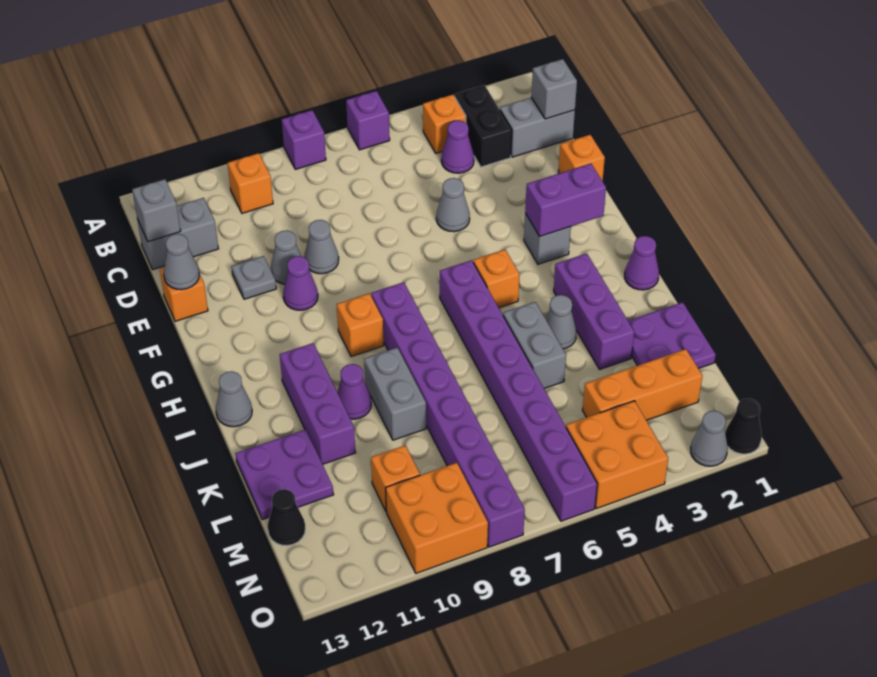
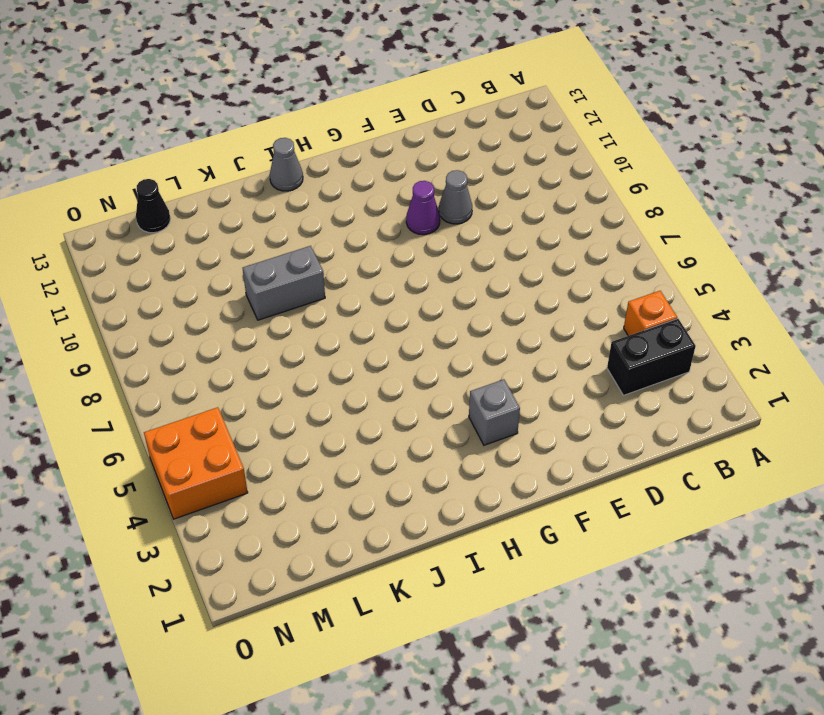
none -> purple brick A6 level 1
none -> purple brick A8 level 1
none -> orange brick B10 level 1
none -> grey brick C1:C2 level 1

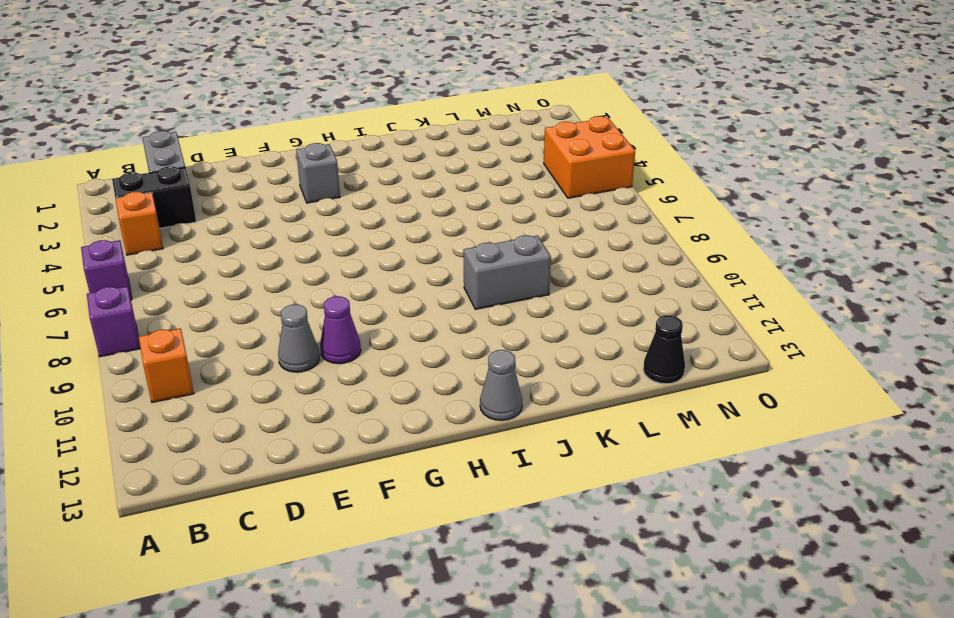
none -> purple cone C4 level 1
none -> grey brick C12:C13 level 1
none -> orange brick E1 level 1
none -> grey cone E5 level 1

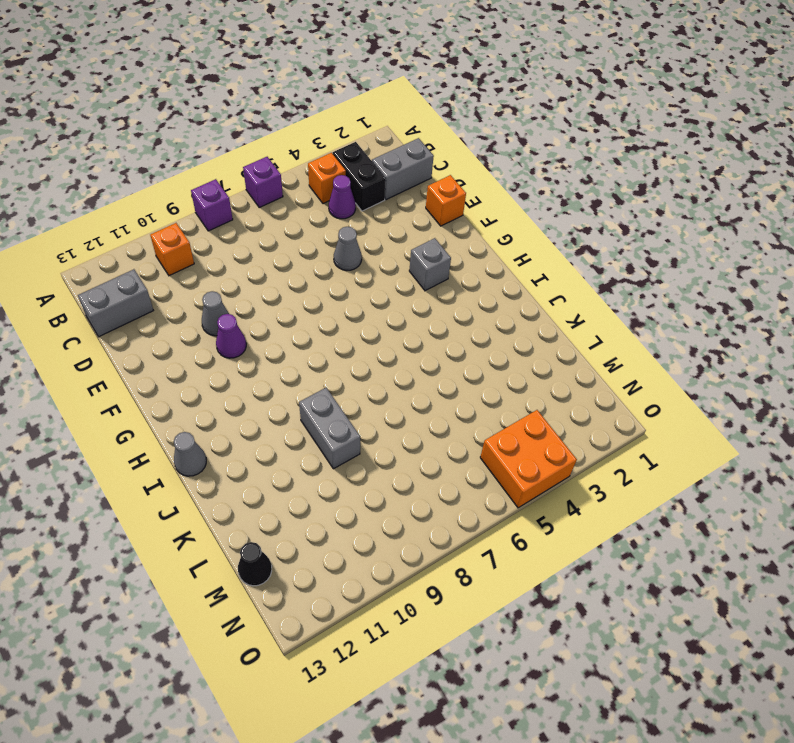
none -> grey cone E9 level 1
none -> grey plate E11 level 1
none -> orange brick E13 level 1
none -> orange brick H5 level 1

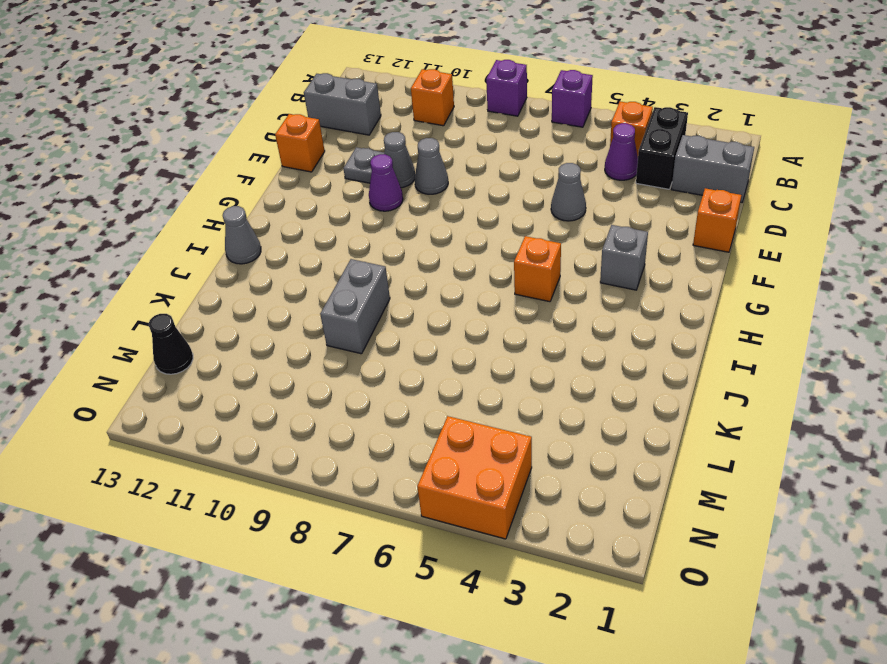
none -> purple brick H6:O6 level 1
none -> purple brick H8:O8 level 1
none -> orange brick H9 level 1
none -> purple cone I1 level 1

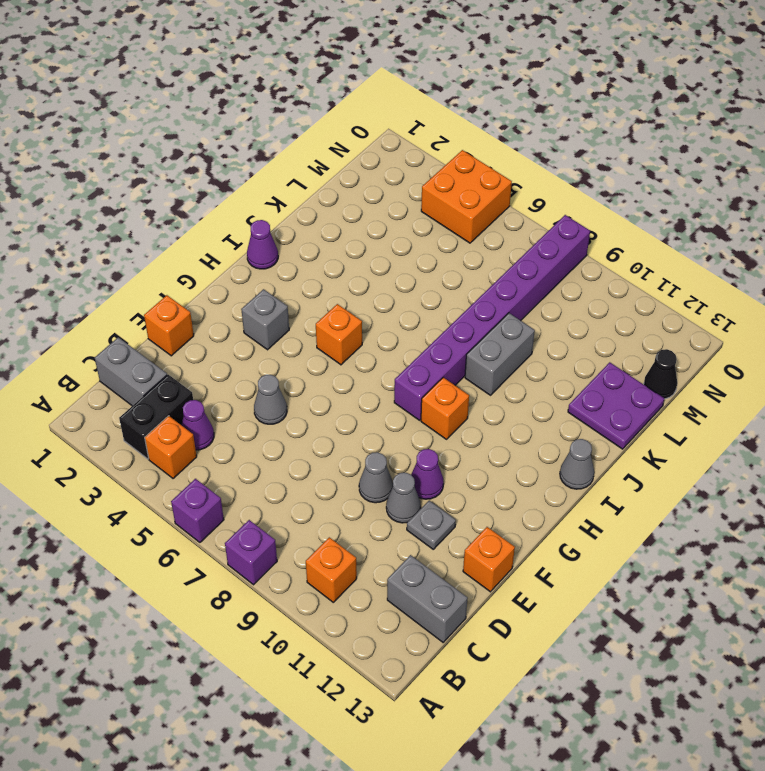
none -> purple brick H6:O6 level 1
none -> purple brick I3:K3 level 1
none -> purple brick I11:K11 level 1
none -> grey cone J4 level 1

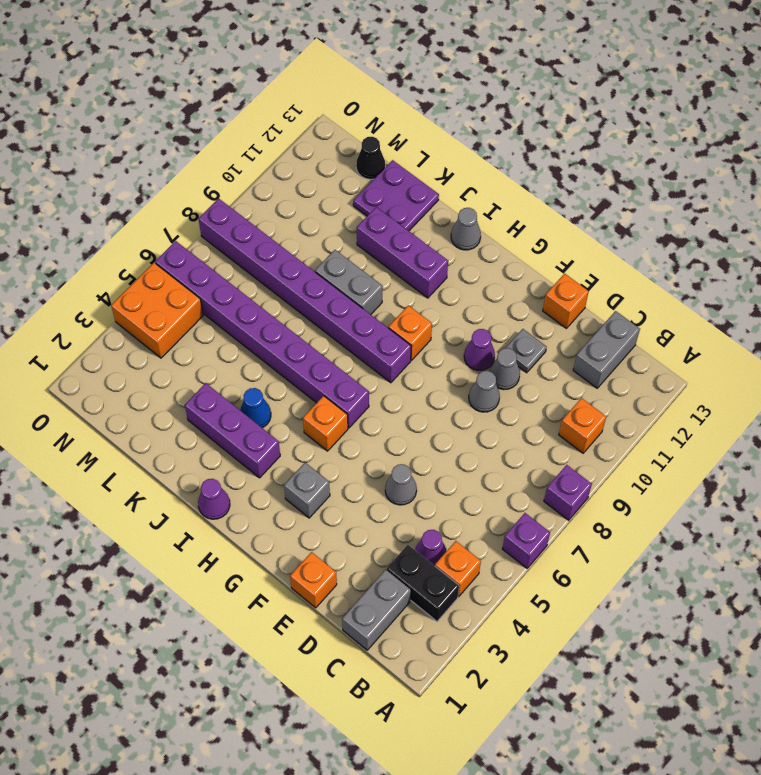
blue cone J4 level 1 -> grey cone J4 level 1
none -> grey brick J5:K5 level 1
none -> purple cone J10 level 1
none -> purple plate K1:L2 level 1
none -> orange brick M2:M4 level 1

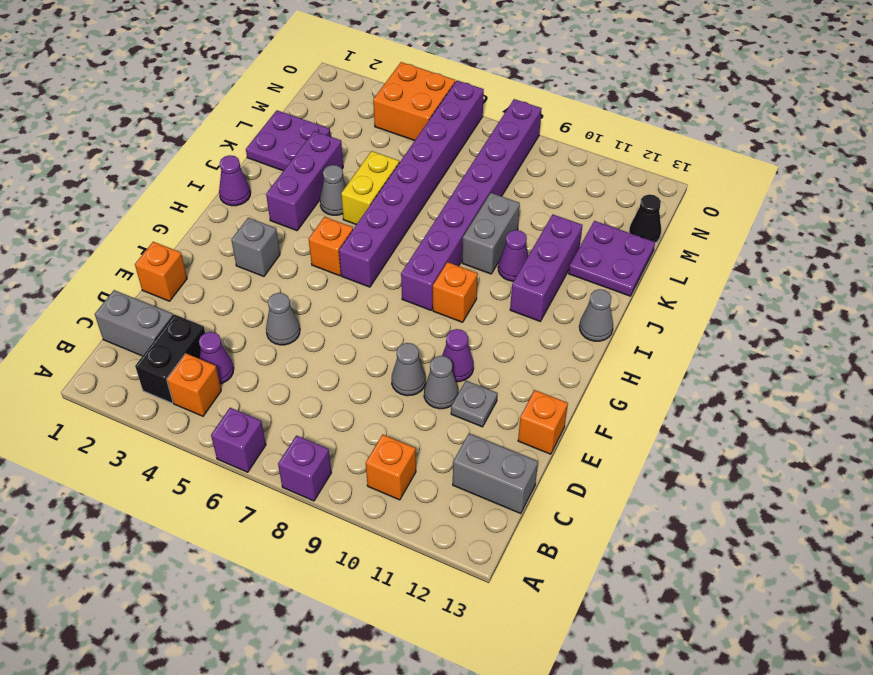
yellow brick J5:K5 level 1 -> grey brick J5:K5 level 1
none -> orange brick M2:M4 level 1
none -> orange brick M10 level 1
none -> orange brick N9:O10 level 1
none -> black cone O1 level 1

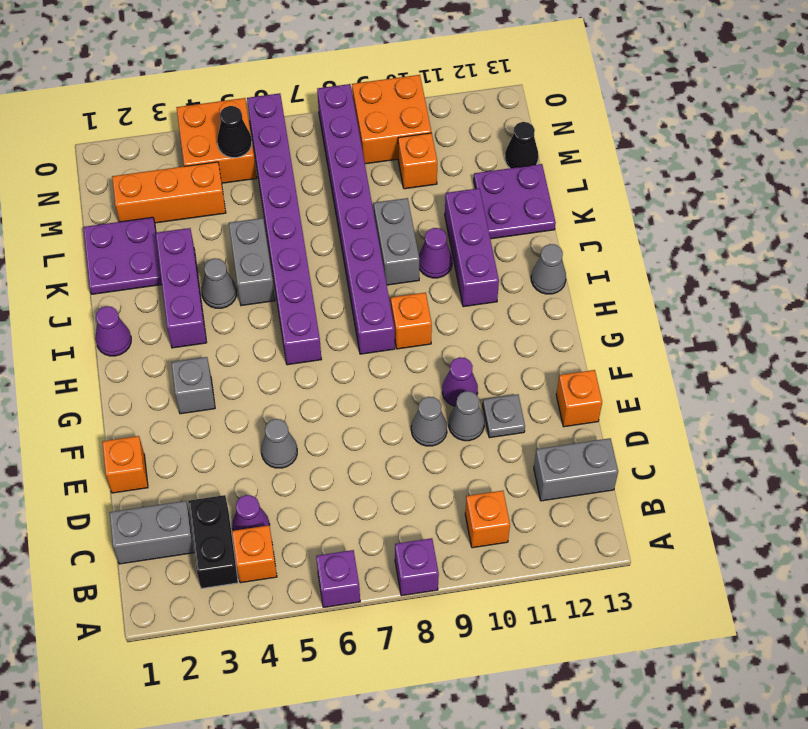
black cone N5 level 2 -> black cone O1 level 1
none -> orange brick H5 level 1
none -> grey cone O2 level 1
none -> grey brick C1 level 2
none -> grey brick C13 level 2

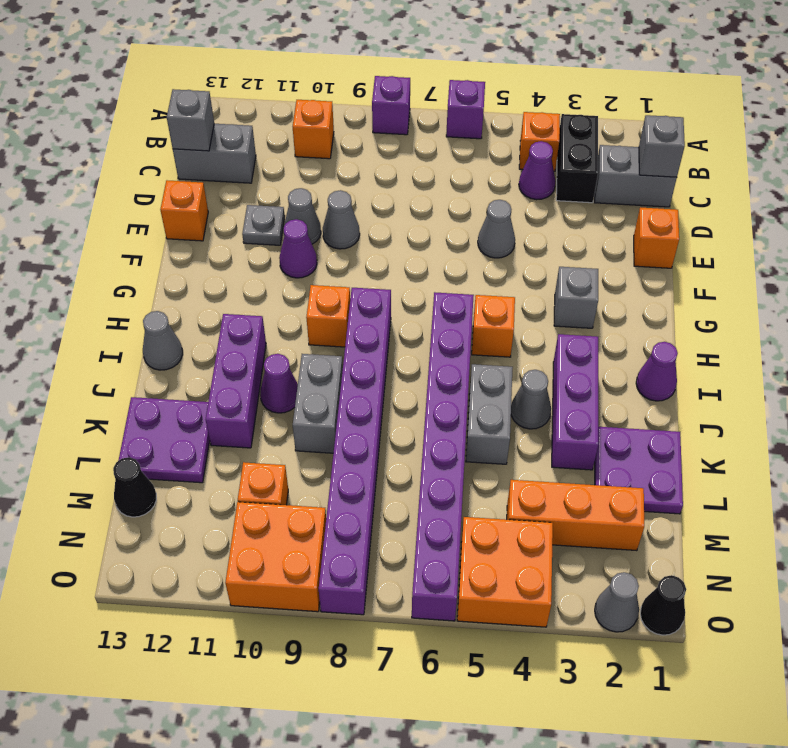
none -> grey cone E13 level 2
none -> purple brick G2:G3 level 2

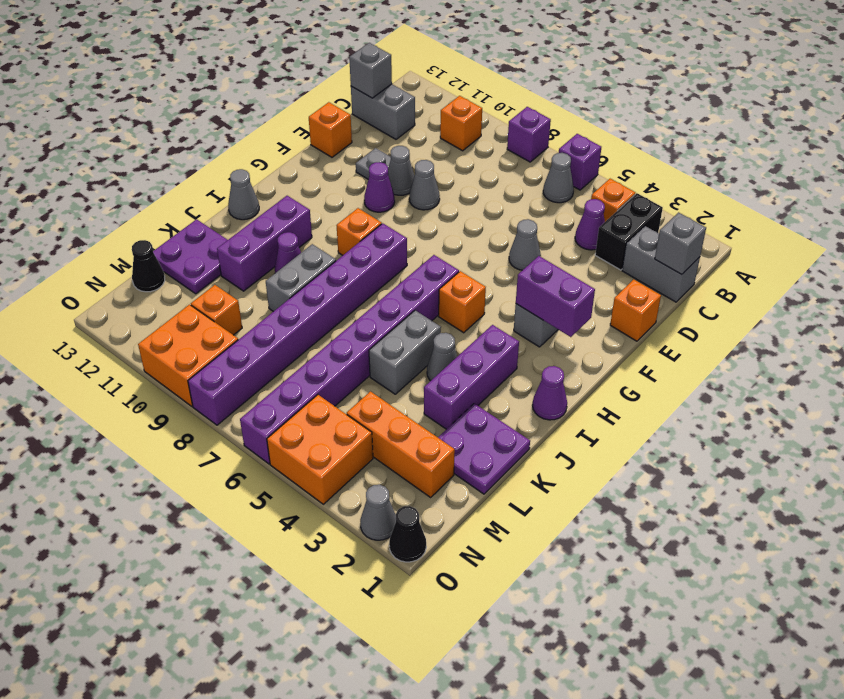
grey cone B6 level 1 -> grey cone E13 level 2

